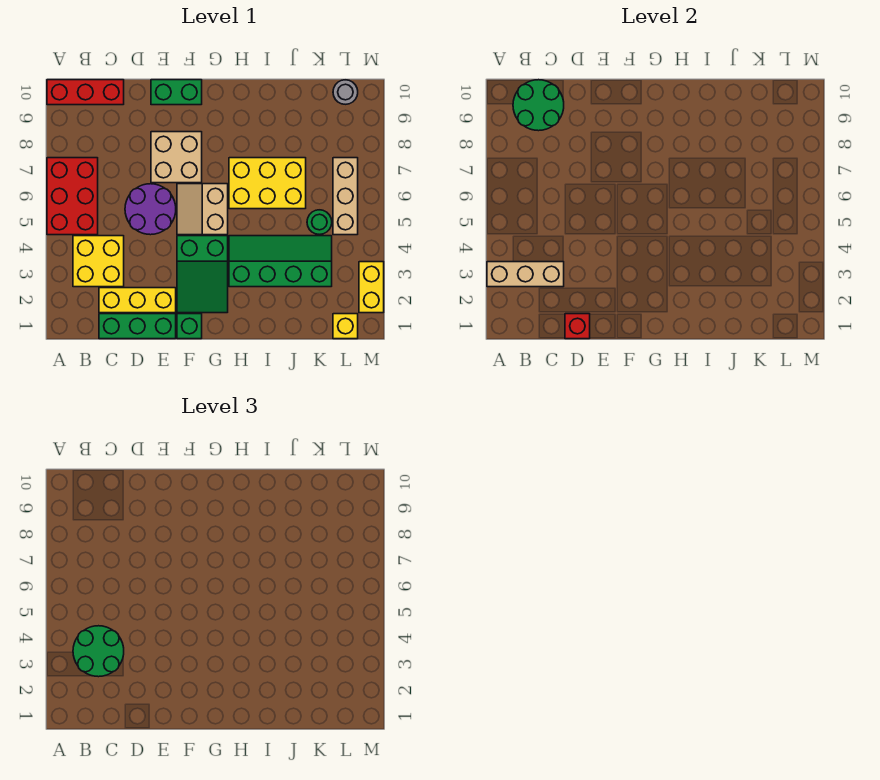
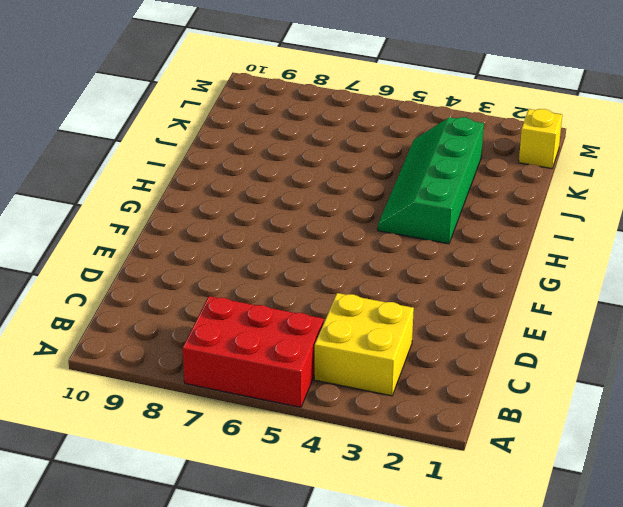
none -> red brick A10:C10 level 1
none -> green brick C1:E1 level 1
none -> yellow brick C2:E2 level 1

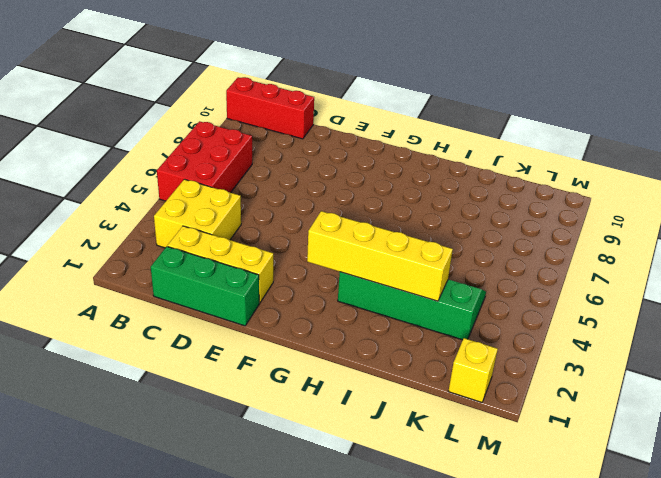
yellow brick G3:J3 level 2 -> none
none -> purple round brick D5:E6 level 1
none -> tan brick E7:F8 level 1
none -> green brick E10:F10 level 1

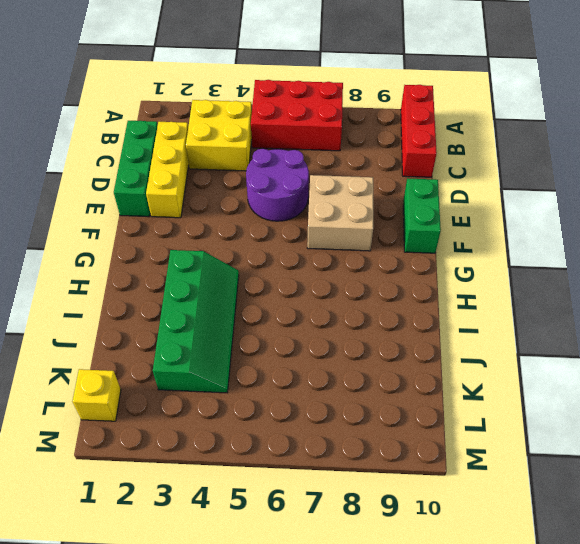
none -> green brick F1 level 1
none -> green slope F2:G4 level 1 top 4
none -> tan slope F5:G6 level 1 top G

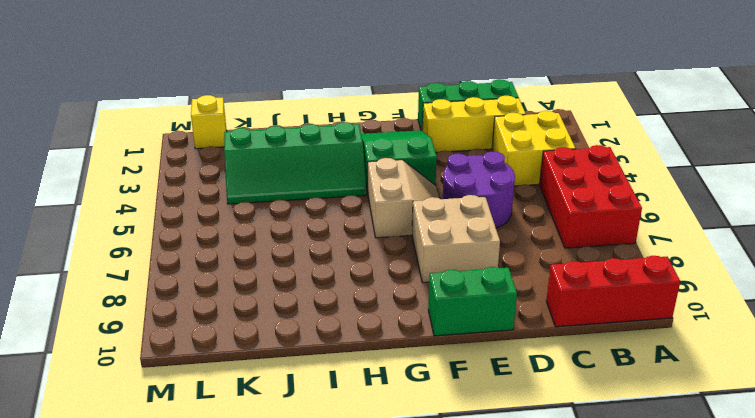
none -> green brick F1 level 1
none -> yellow brick H6:J7 level 1
none -> green round brick K5 level 1

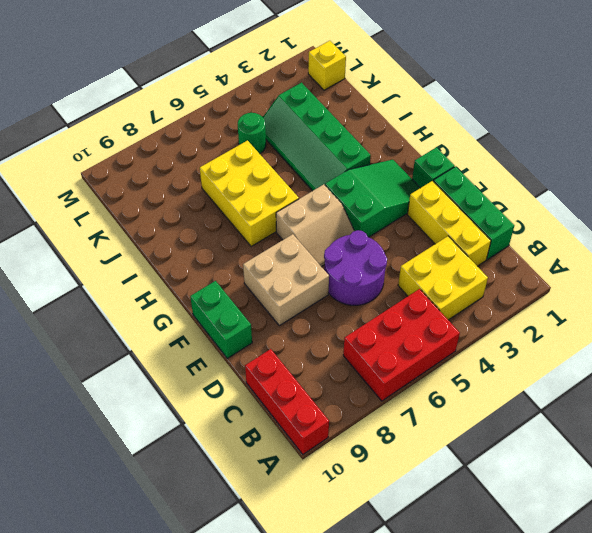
none -> tan brick L5:L7 level 1
none -> grey round brick L10 level 1
none -> yellow brick M2:M3 level 1

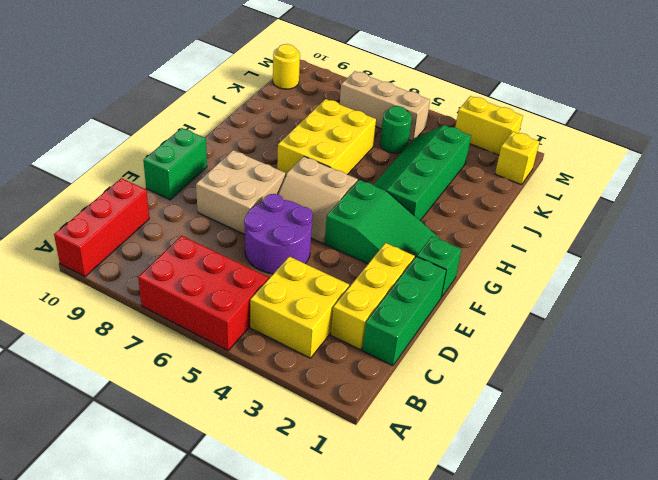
yellow round brick L10 level 1 -> grey round brick L10 level 1
none -> tan brick A3:C3 level 2
none -> green round brick B9:C10 level 2
none -> red brick D1 level 2

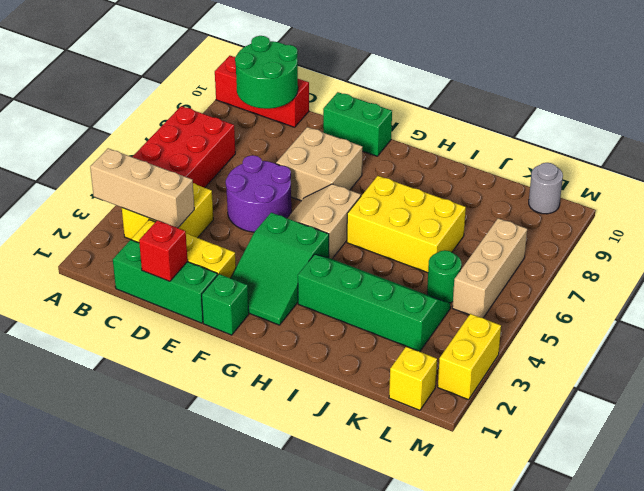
none -> green round brick B3:C4 level 3

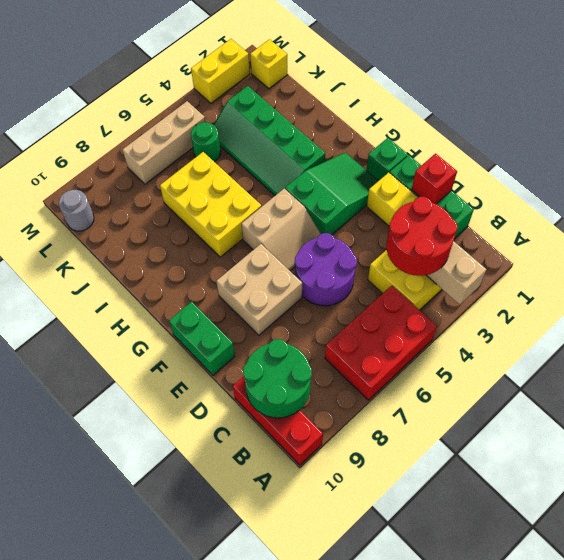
red round brick B3:C4 level 3 -> green round brick B3:C4 level 3

